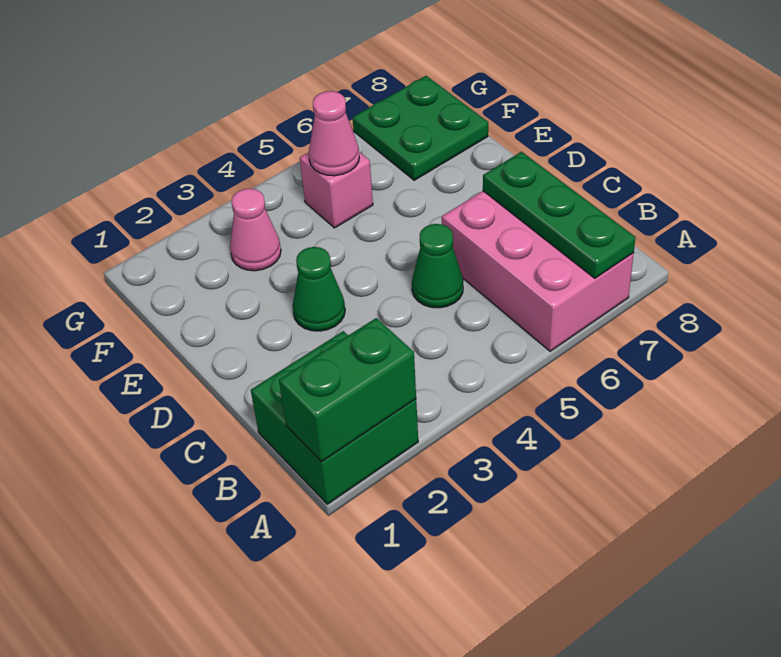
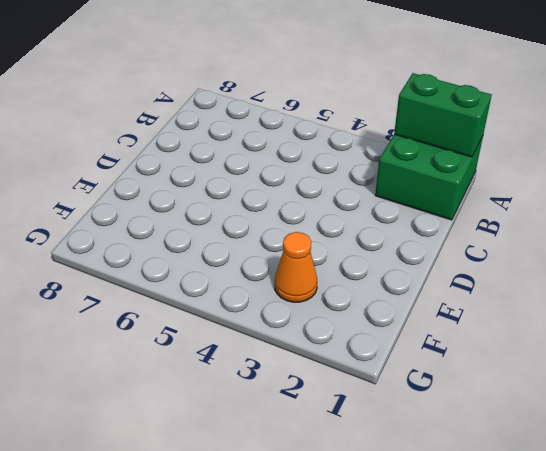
orange cone F3 level 1 -> pink cone F3 level 1
none -> pink brick A6:C7 level 1
none -> green cone C5 level 1

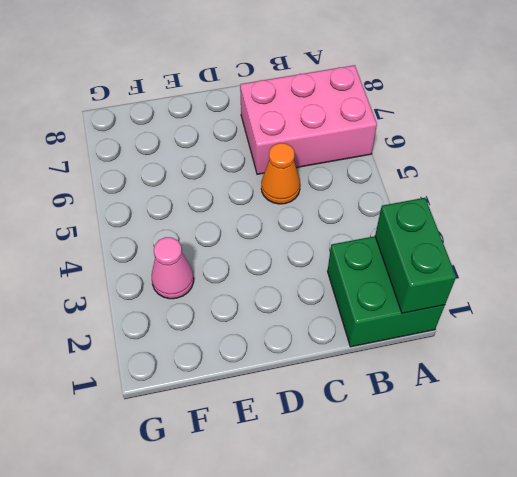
orange cone C5 level 1 -> green cone C5 level 1
none -> green cone D3 level 1
none -> pink brick F5 level 1

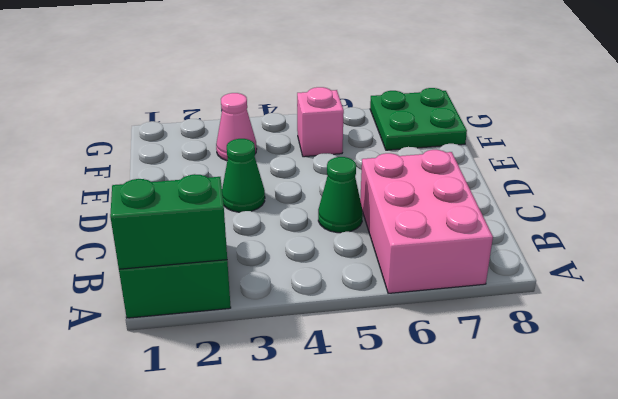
none -> green plate A7:C7 level 2
none -> pink cone F5 level 2

